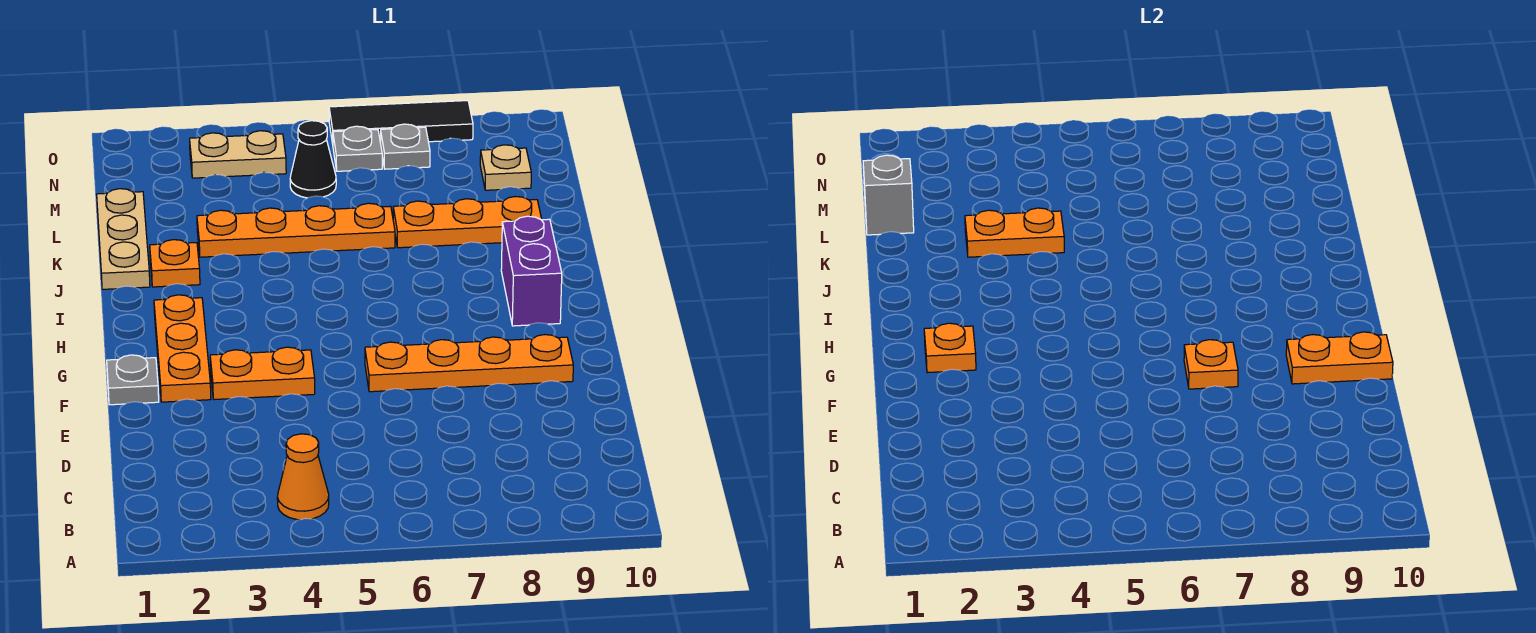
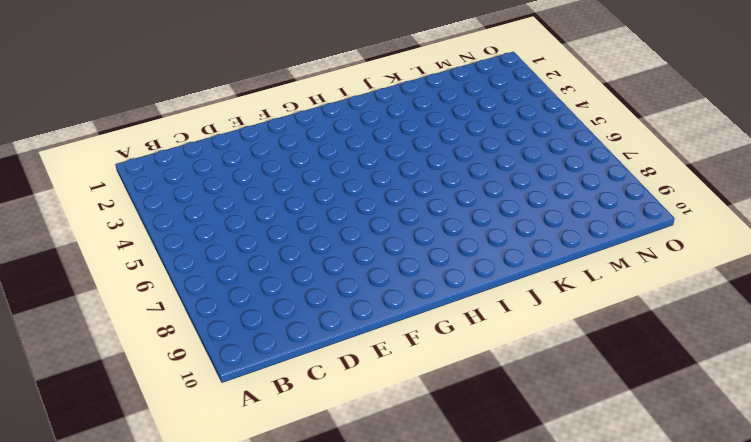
none -> orange cone B4 level 1
none -> grey plate F1 level 1
none -> orange plate F2:H2 level 1

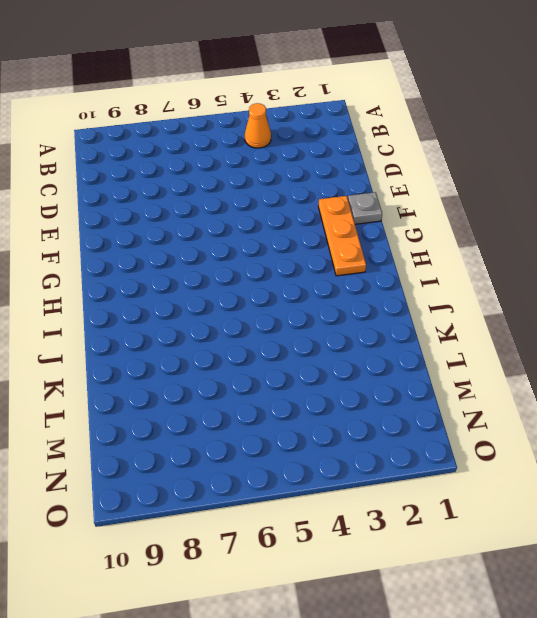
none -> orange plate F3:F4 level 1
none -> orange plate F6:F9 level 1
none -> purple brick H9:I9 level 1

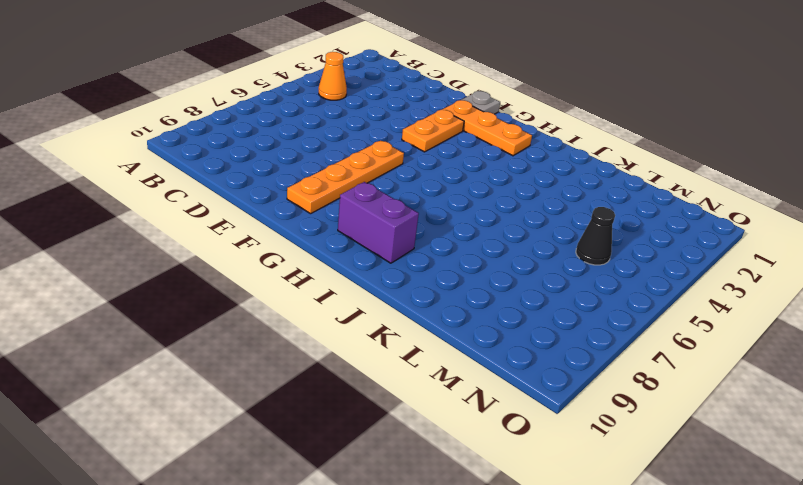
none -> tan plate J1:L1 level 1
none -> orange plate J2 level 1
none -> orange plate K3:K6 level 1

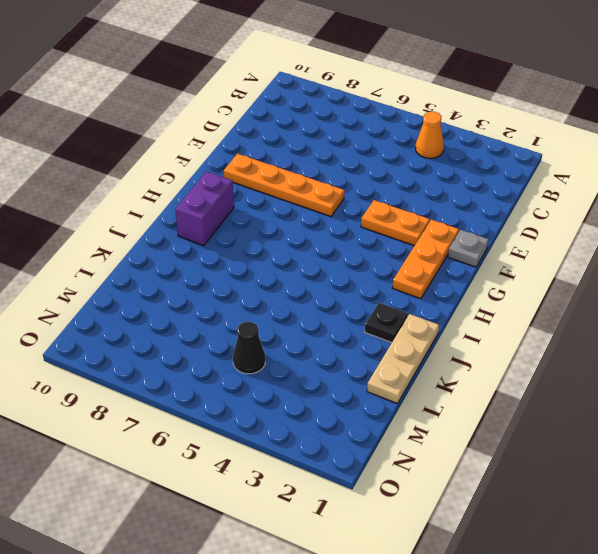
black plate J2 level 1 -> orange plate J2 level 1
none -> orange plate K3:K6 level 1
none -> orange plate K7:K9 level 1
none -> tan plate M9 level 1

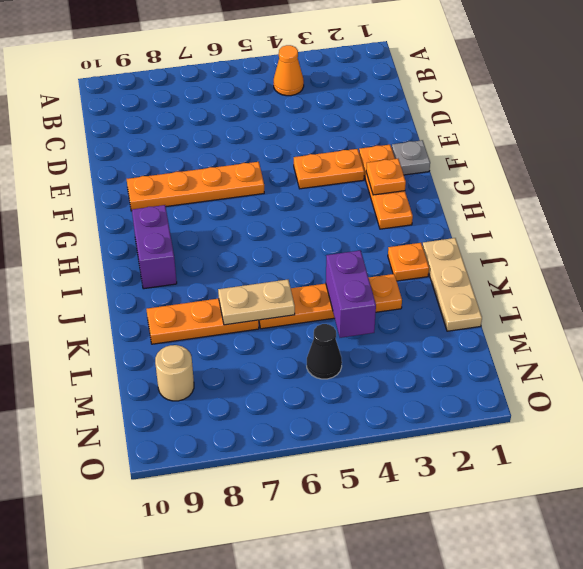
purple brick K4:L4 level 2 -> orange plate K3:K4 level 2
tan plate K6:K7 level 2 -> tan plate N3:N4 level 1
tan round brick M9 level 1 -> tan plate M9 level 1
none -> grey plate N6 level 1
none -> grey plate N7 level 1
none -> black tile O6:O8 level 1

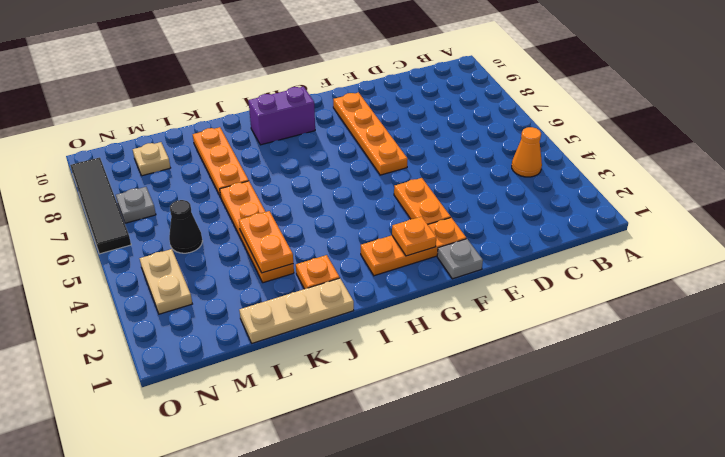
black tile O6:O9 level 1 -> black tile O6:O8 level 1
none -> grey plate N6 level 1
none -> orange plate F7 level 2
none -> orange plate F9:F10 level 2

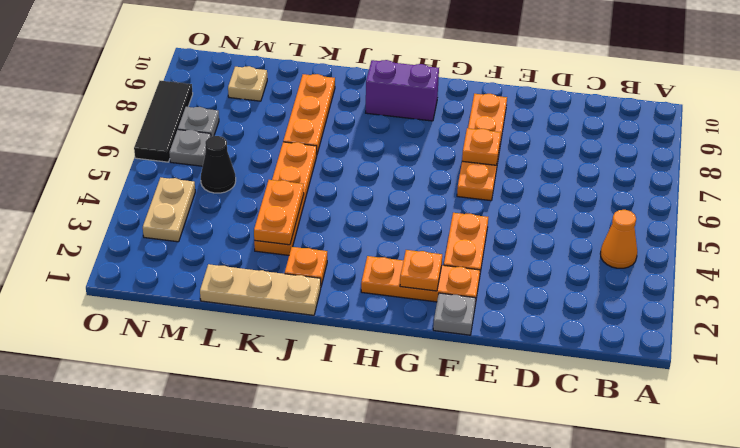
none -> orange plate F9:F10 level 2
none -> grey brick L1 level 2

